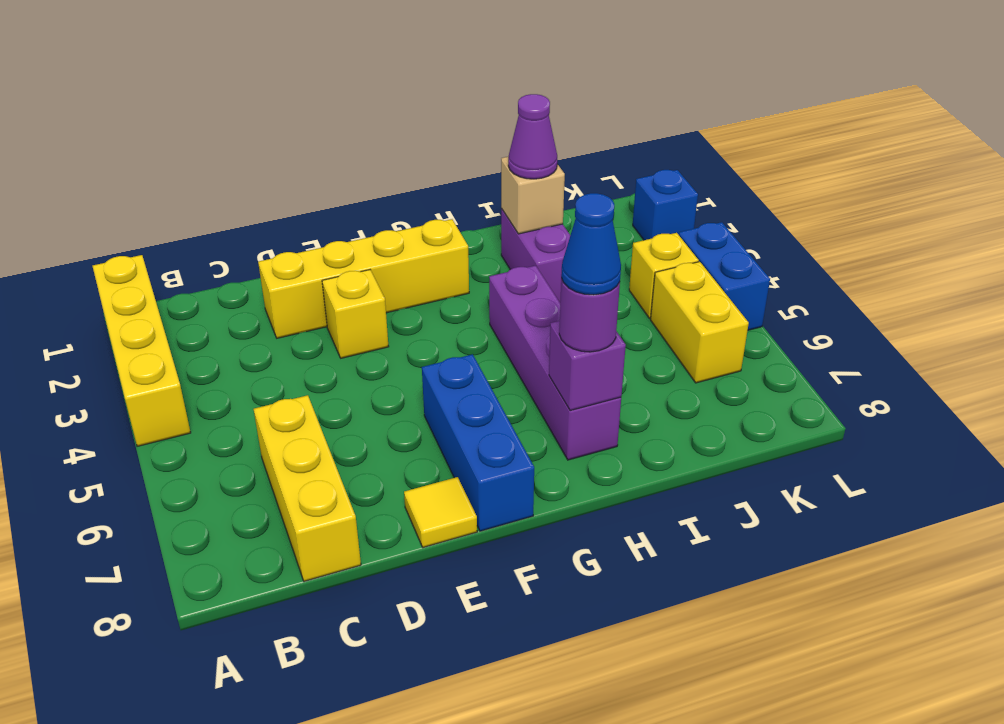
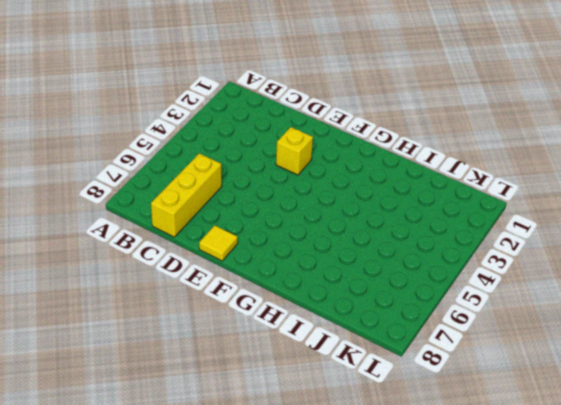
none -> yellow brick A1:A4 level 1
none -> yellow brick D2:G2 level 1
none -> blue brick F6:F8 level 1

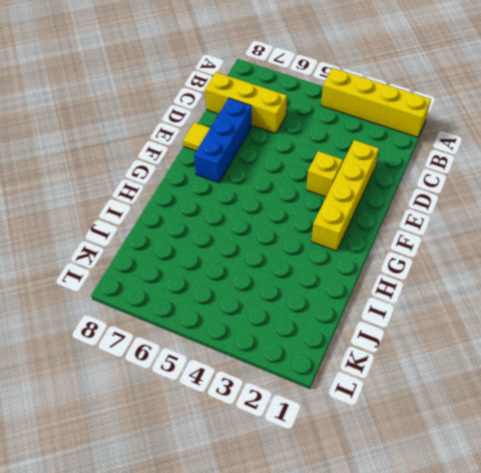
blue brick D7:F7 level 1 -> blue brick F6:F8 level 1
none -> purple brick H4:H7 level 1
none -> purple brick I2:I3 level 1
none -> yellow brick K4 level 1

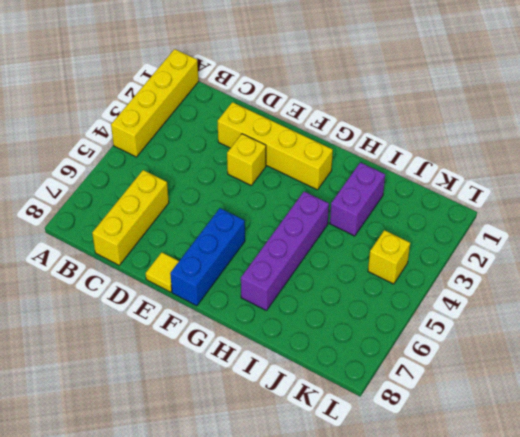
none -> yellow brick K5:K6 level 1
none -> blue brick L2 level 1
none -> blue brick L4:L5 level 1

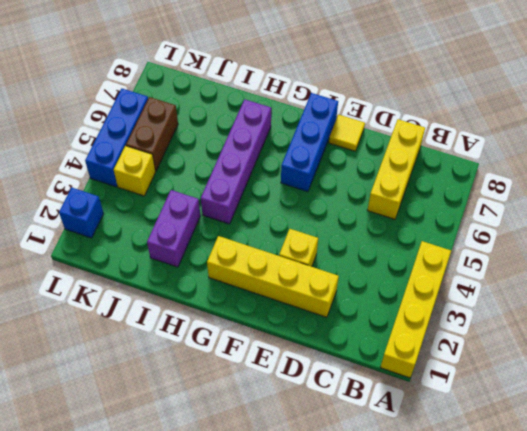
brown brick K5:K6 level 1 -> yellow brick K5:K6 level 1
blue brick L4:L6 level 1 -> blue brick L4:L5 level 1
none -> purple brick H7 level 2
none -> tan brick I2 level 2
none -> purple round brick H7 level 3

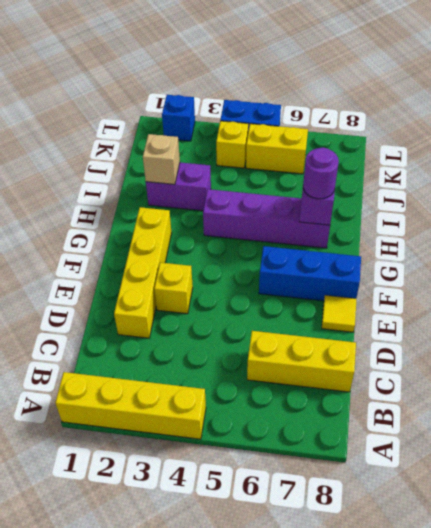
none -> purple cone I2 level 3
none -> blue cone H7 level 4

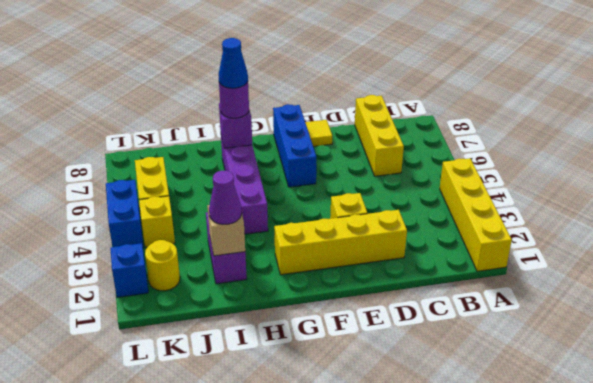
yellow round brick K2 level 1 -> none

